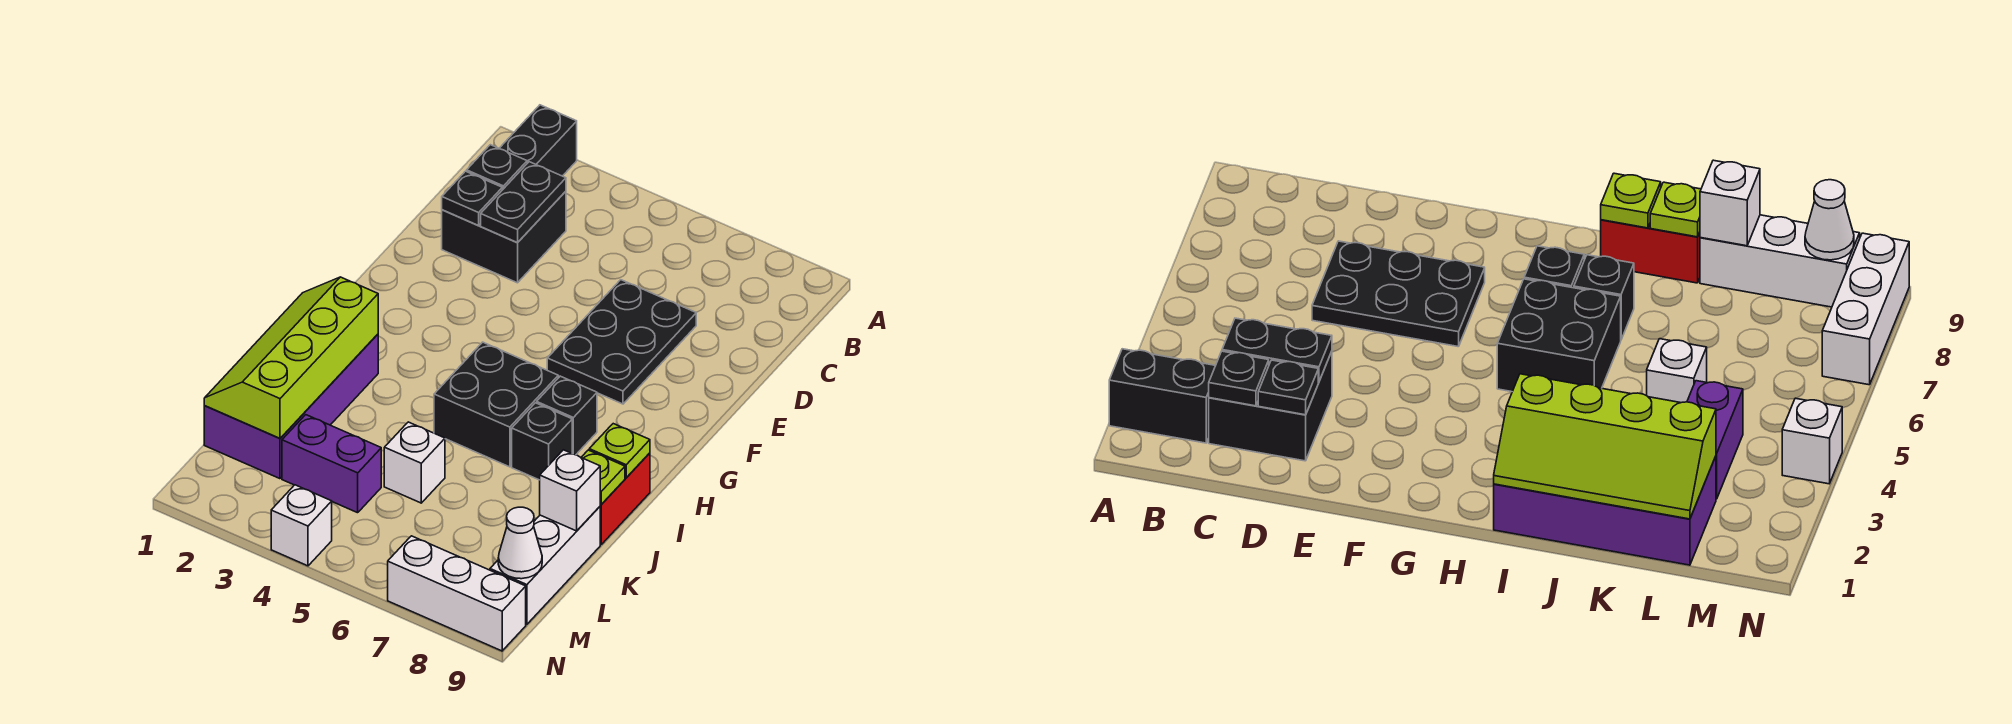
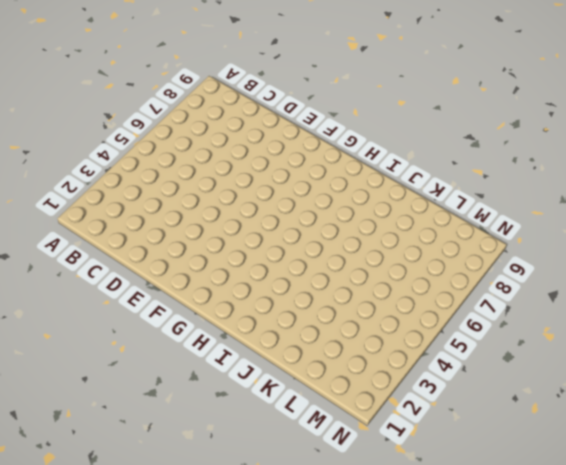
none -> black brick A2:B2 level 1
none -> black brick C2:D3 level 1
none -> black plate D6:F7 level 1

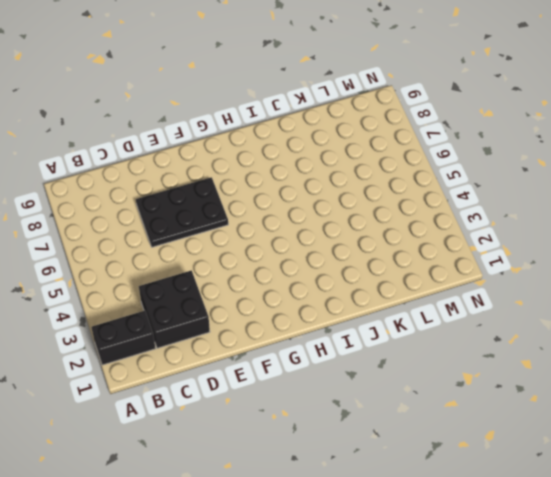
none -> black brick H5:I6 level 1
none -> black brick H7 level 1
none -> purple brick I1:L2 level 1

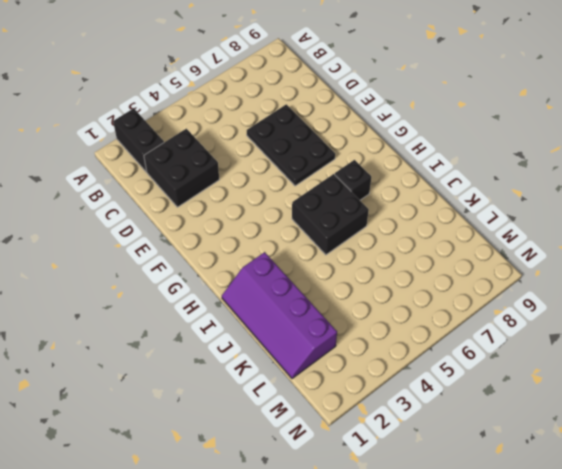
purple slope I1:L2 level 1 top 2 -> purple brick I1:L2 level 1
none -> black brick I7 level 1
none -> red brick I9:J9 level 1
none -> white brick K5 level 1

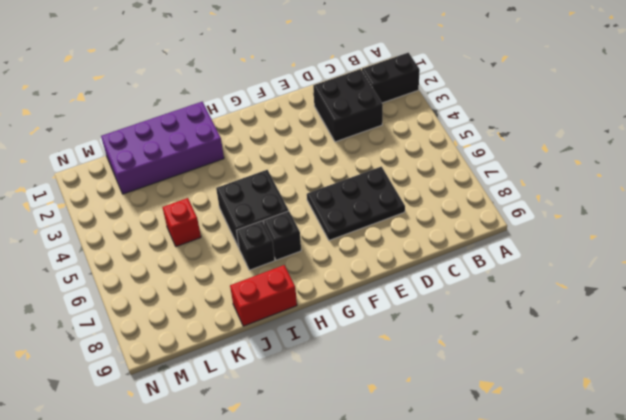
red brick K5 level 1 -> white brick K5 level 1
none -> white brick K9:M9 level 1
none -> purple brick L3:L4 level 1
none -> white brick N4 level 1

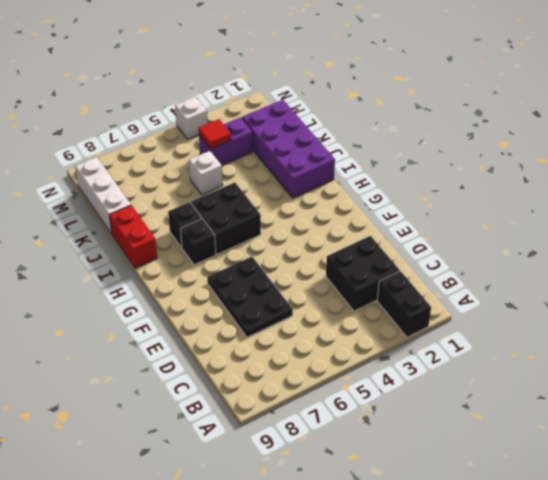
red tile L4 level 2 -> none
none -> white brick N7:N9 level 1
none -> black plate C2 level 2
none -> black plate C3:D3 level 2

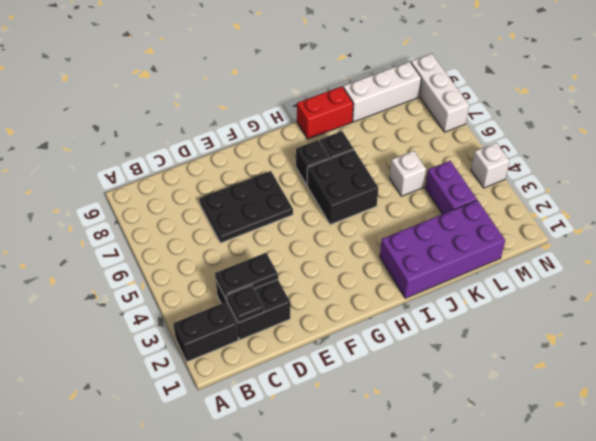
none -> black plate D2 level 2
none -> lime slope I1:L2 level 2 top 2
none -> lime plate I9 level 2

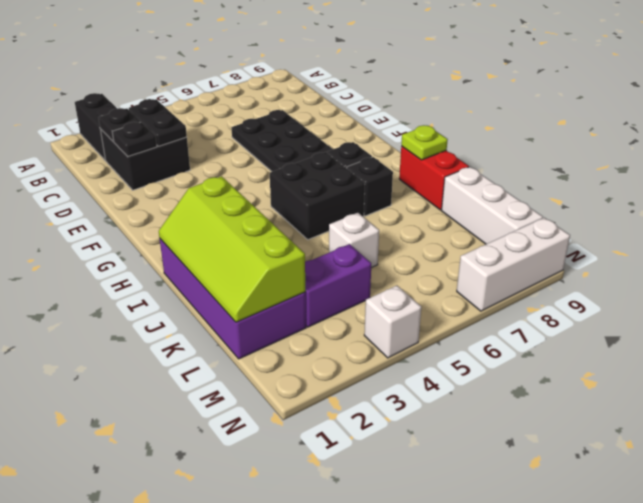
none -> lime plate J9 level 2
none -> white brick K9 level 2
none -> white cone M9 level 2

